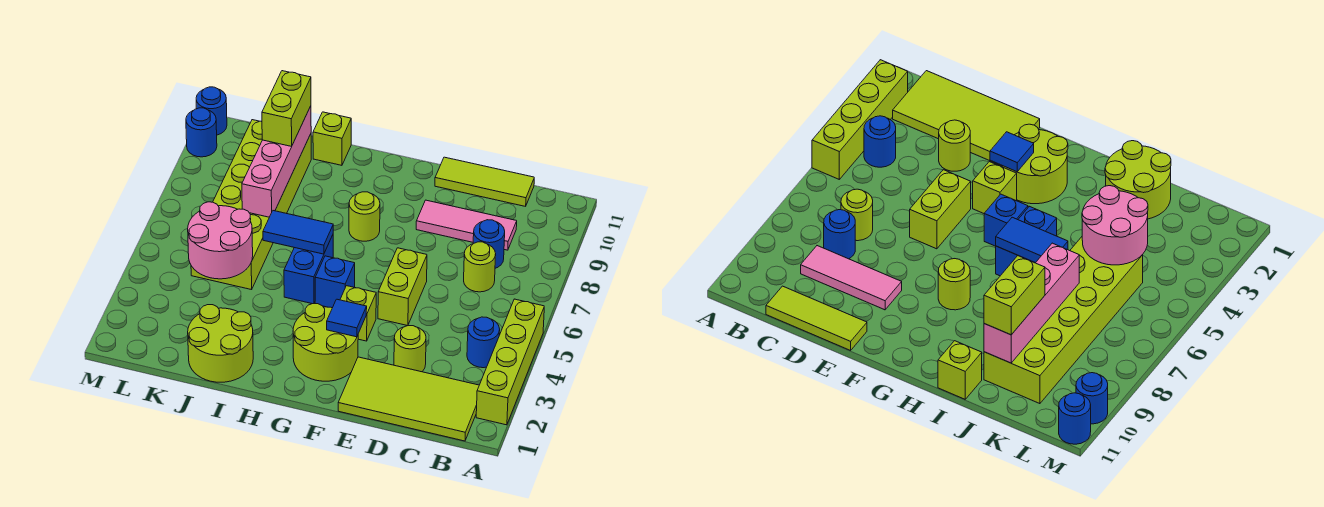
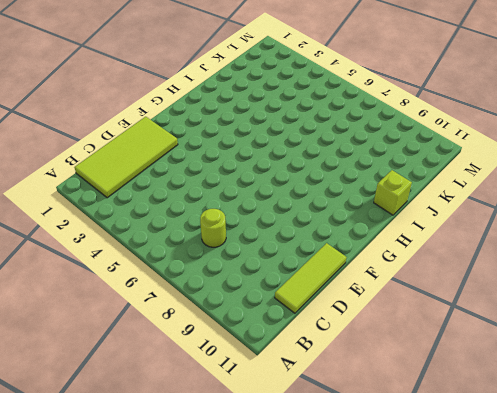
none -> lime brick A2:A5 level 1
none -> blue round brick B4 level 1
none -> blue round brick C8 level 1

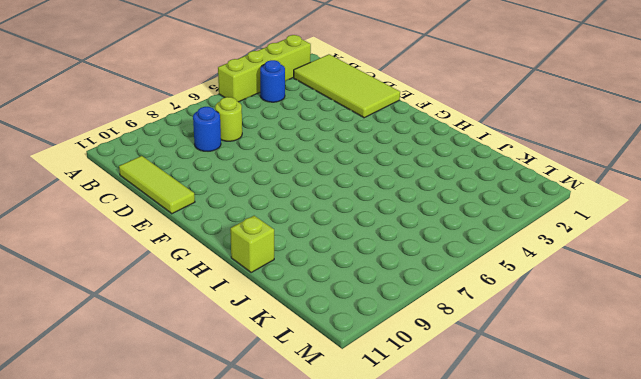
none -> pink tile C9:E9 level 1
none -> lime round brick D3 level 1
none -> lime brick E5:E6 level 1

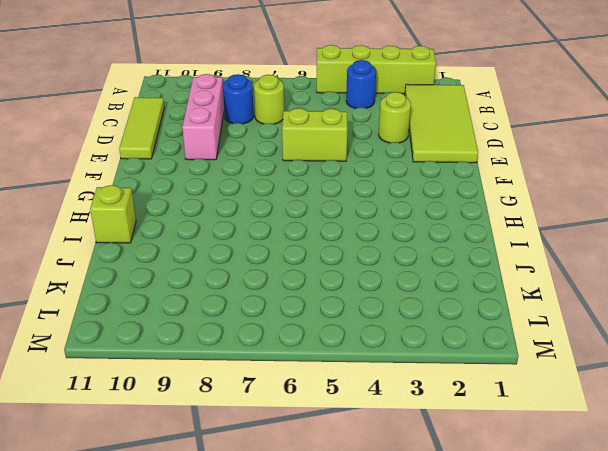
pink brick C9:E9 level 1 -> pink tile C9:E9 level 1
none -> lime round brick F2:G3 level 1
none -> lime brick F4 level 1
none -> blue brick G5 level 1

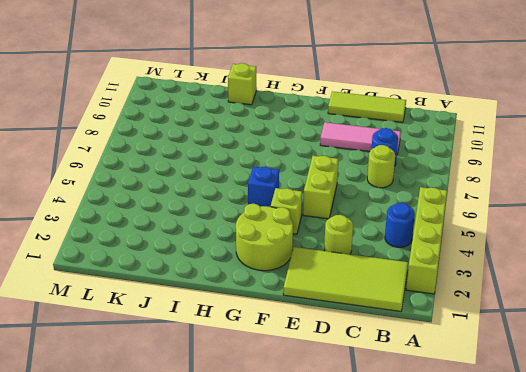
none -> lime round brick G8 level 1
none -> blue brick H5:H6 level 1
none -> lime round brick I1:J2 level 1

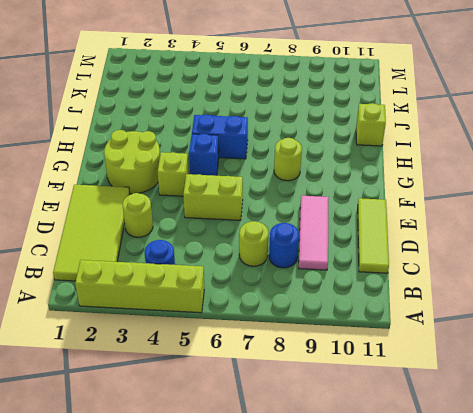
none -> lime round brick I1:J2 level 1
none -> lime brick J5:K10 level 1
none -> blue round brick M10 level 1

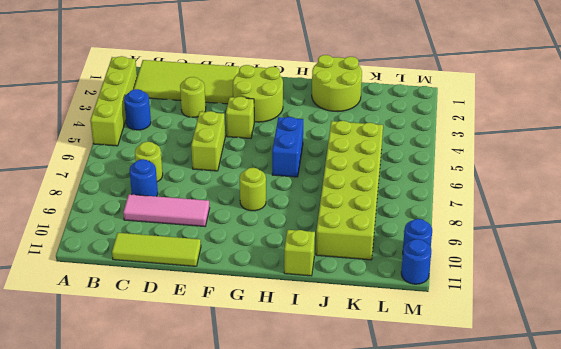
none -> blue brick G5 level 1
none -> blue tile F3 level 2
none -> blue tile H6:I6 level 2

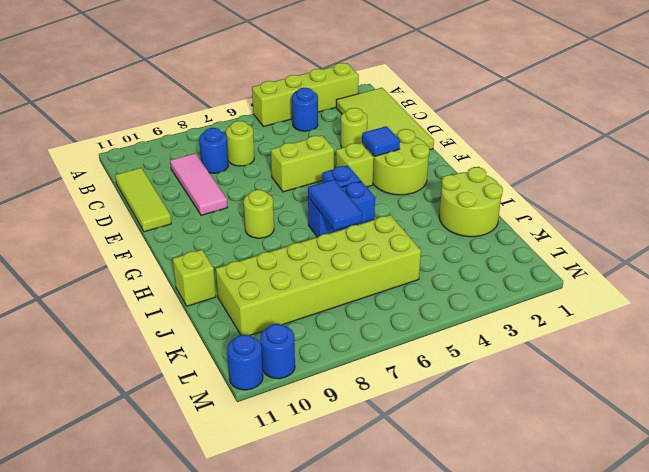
none -> pink round brick J4:K5 level 2
none -> pink brick J7:J10 level 2
none -> lime brick J9:J10 level 3

